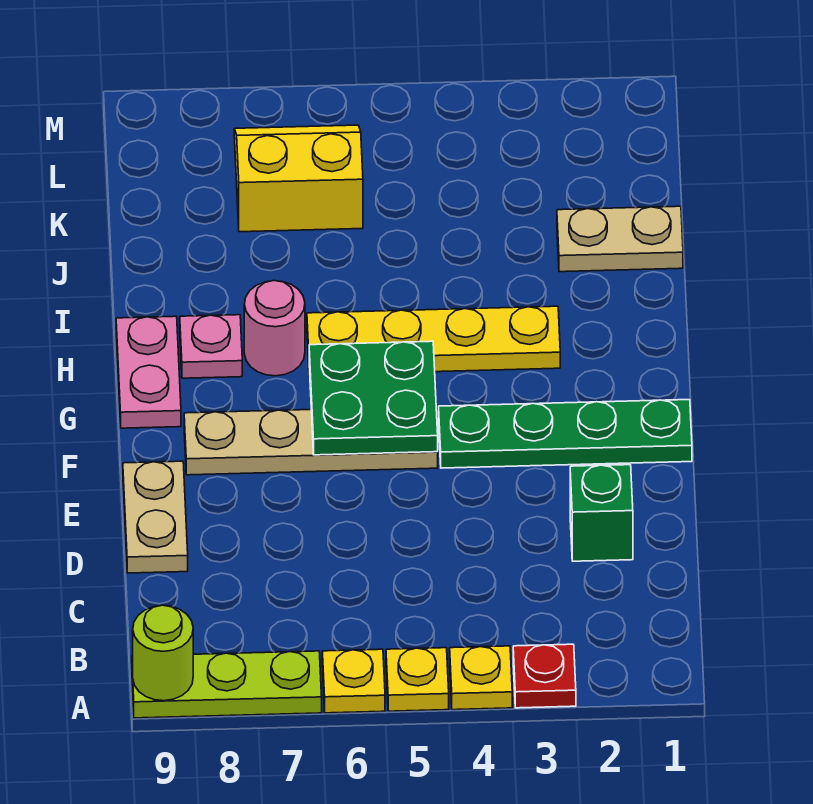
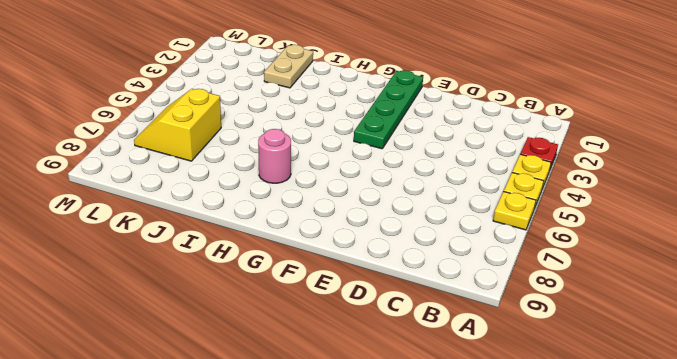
none -> lime plate A7:A9 level 1
none -> green brick D2 level 1
none -> tan plate D9:E9 level 1

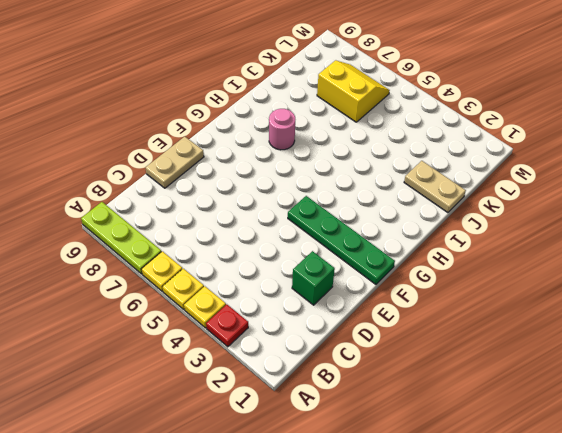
none -> tan plate F5:F8 level 1
none -> pink plate G9:H9 level 1
none -> yellow plate H3:H6 level 1

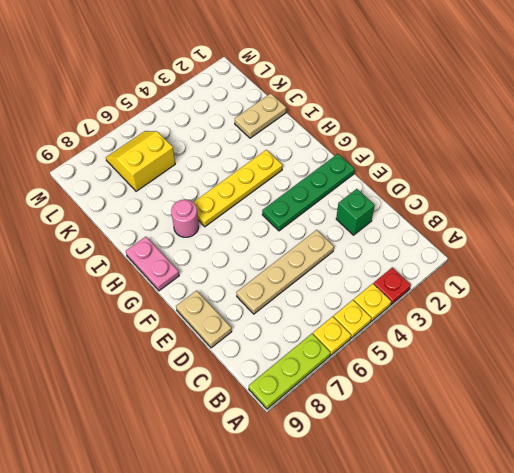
tan plate D4:D7 level 1 -> tan plate F5:F8 level 1
none -> pink plate H8 level 1
none -> lime round brick A9 level 2
none -> green plate F5:G6 level 2

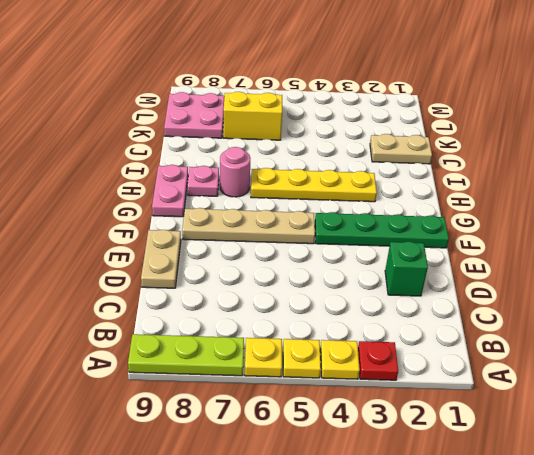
pink plate K8:L9 level 1 -> none
none -> lime round brick A9 level 2
none -> green plate F5:G6 level 2

